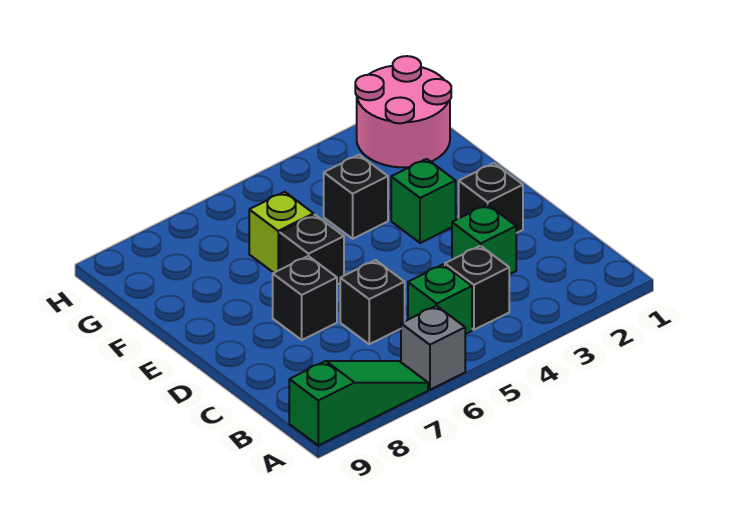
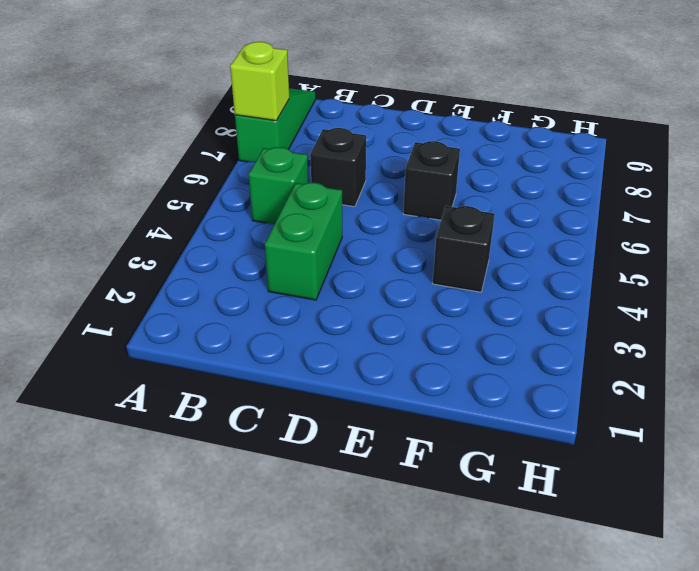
green slope A7:A9 level 1 top 7 -> green slope A7:A9 level 1 top 9
lime brick A7 level 2 -> lime brick F6 level 1
green brick C3:C4 level 1 -> green brick C3 level 1
none -> grey brick A6 level 1
none -> black brick B4 level 1
none -> black brick D2 level 1

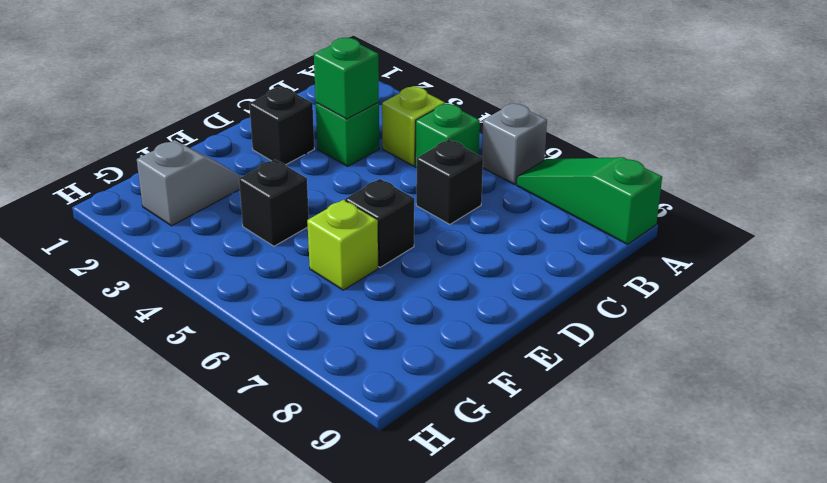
lime brick B4 level 1 -> black brick B4 level 1
green brick C3 level 2 -> green brick E3 level 1
grey slope F2:G2 level 1 top G -> pink round brick G1:H2 level 1
none -> black brick D7 level 1

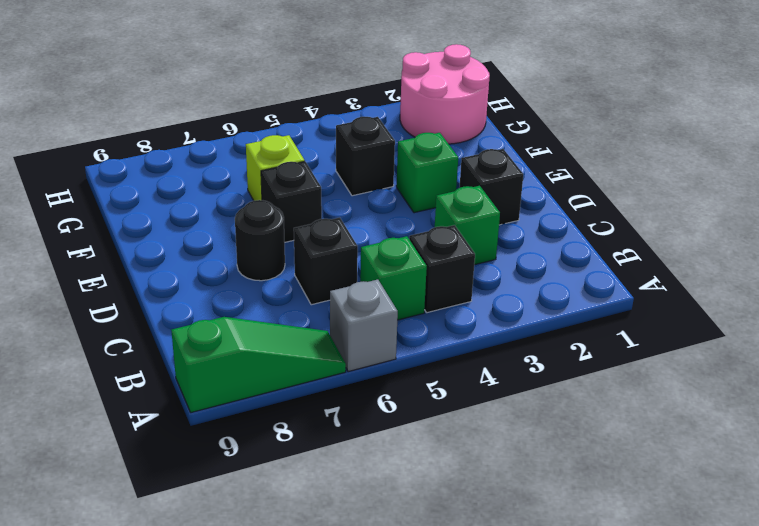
black round brick D7 level 1 -> black brick D7 level 1

